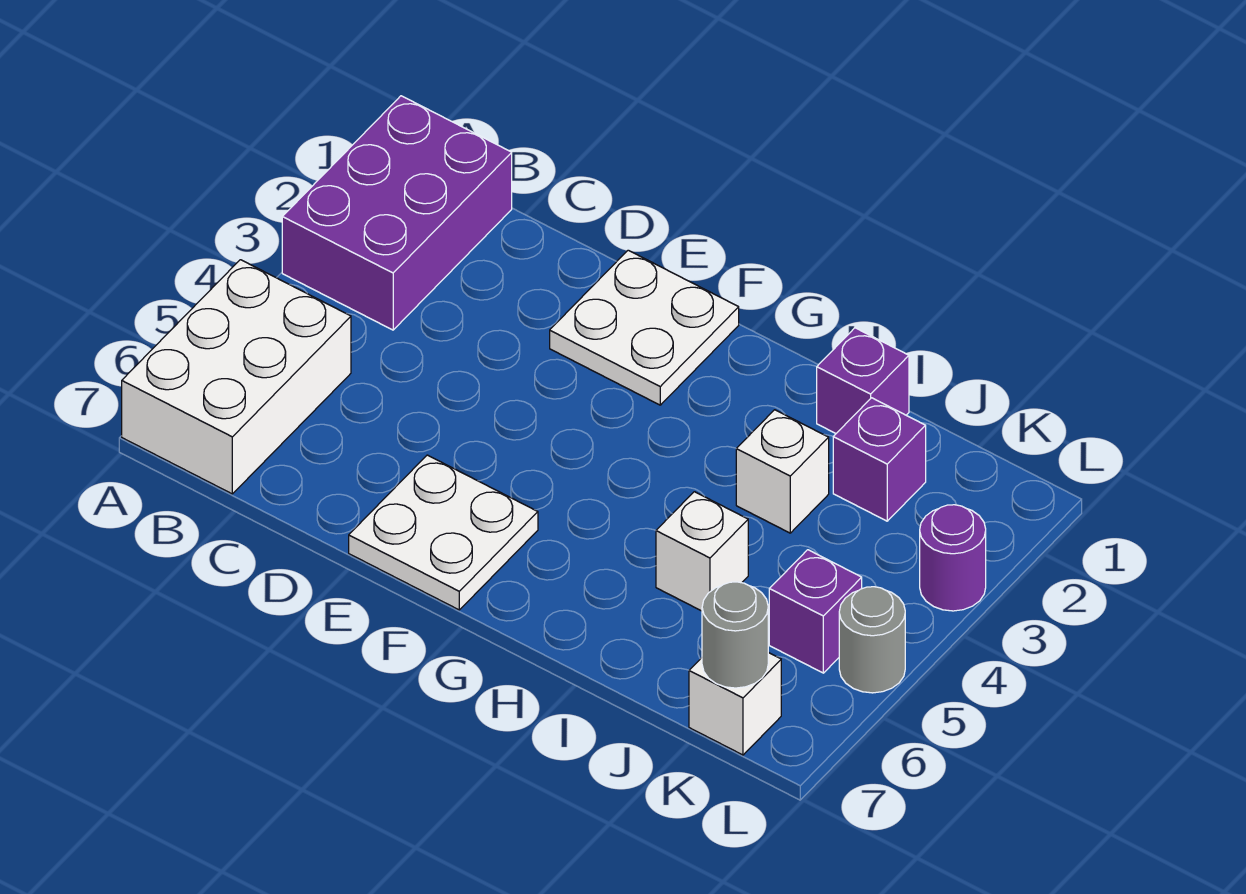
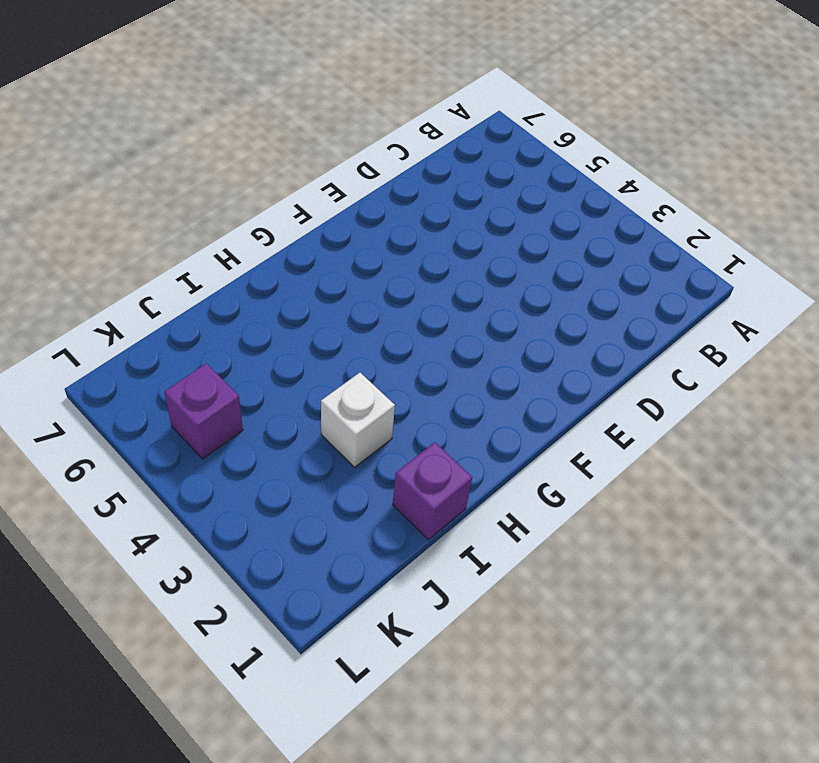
none -> purple brick A1:B3 level 1
none -> white brick A5:B7 level 1
none -> white plate E1:F2 level 1

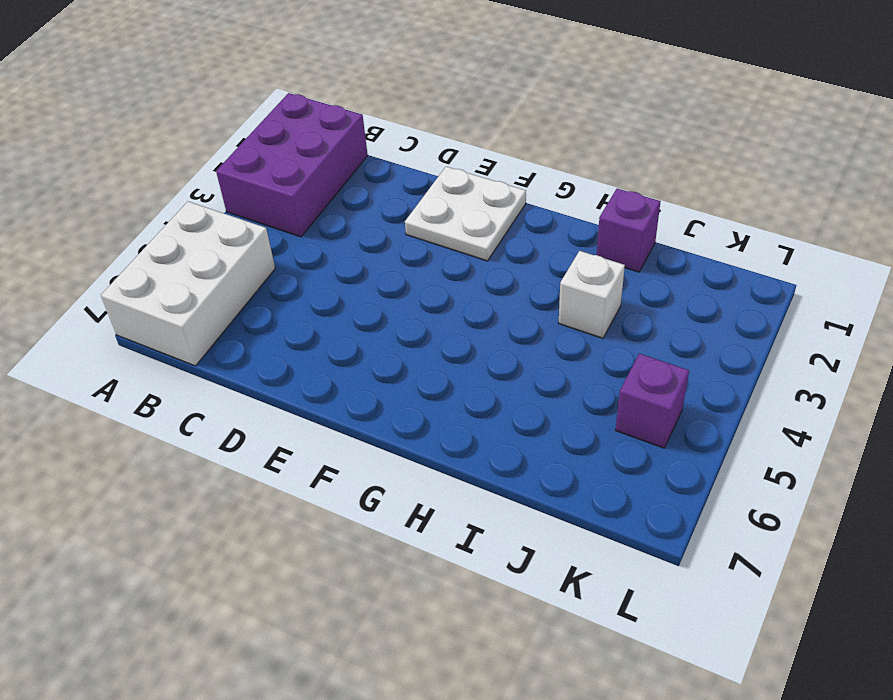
none -> white plate E6:F7 level 1
none -> white brick I5 level 1
none -> purple brick J2 level 1

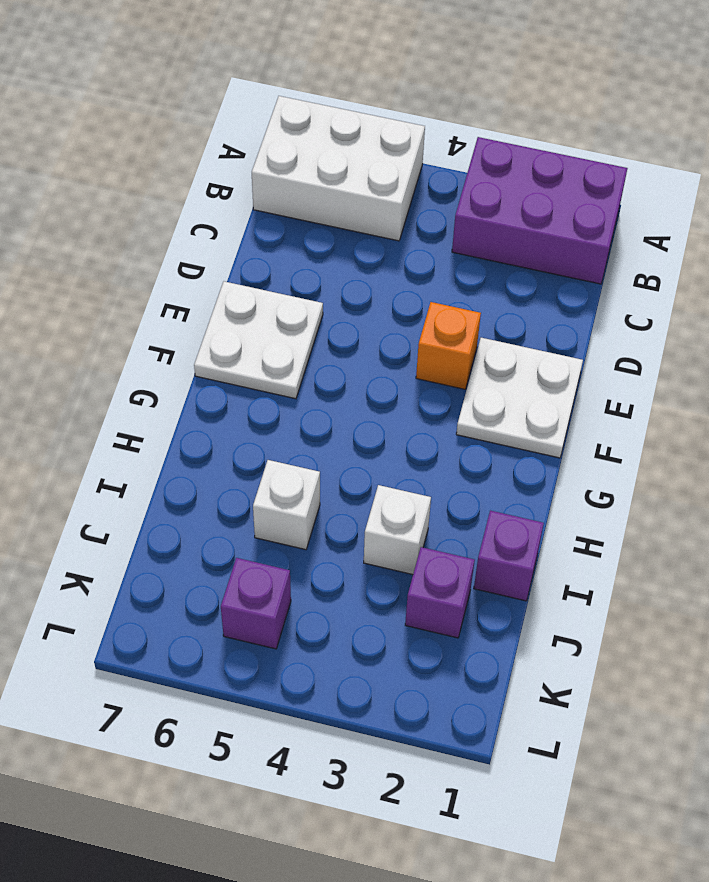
orange brick E3 level 1 -> none
none -> white brick K7 level 1
none -> purple round brick L3 level 1
none -> grey round brick L5 level 1

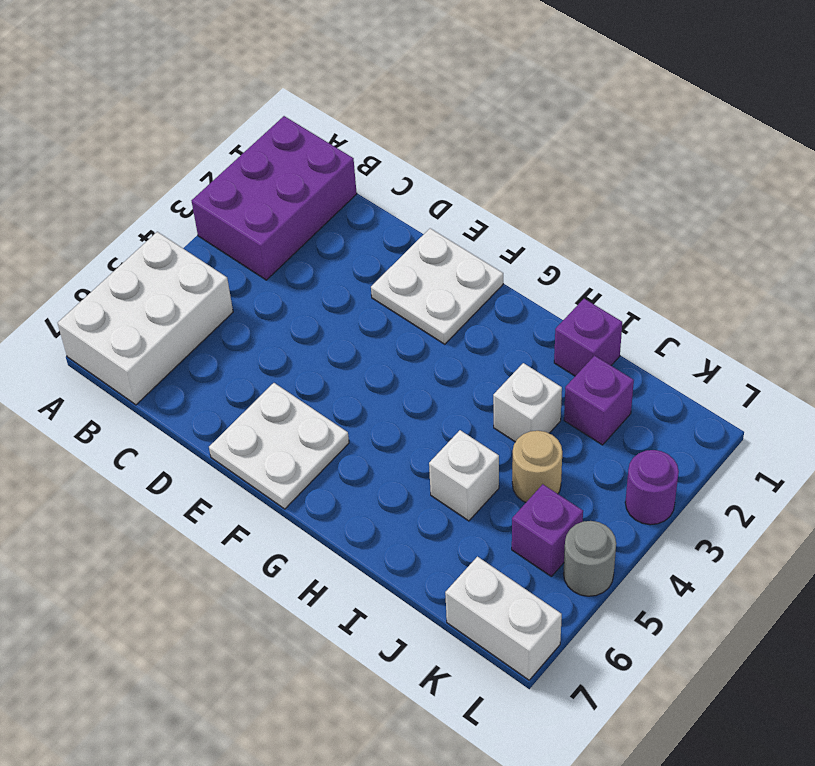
tan round brick J4 level 1 -> none
white brick K7:L7 level 1 -> white brick K7 level 1
none -> grey round brick K7 level 2

